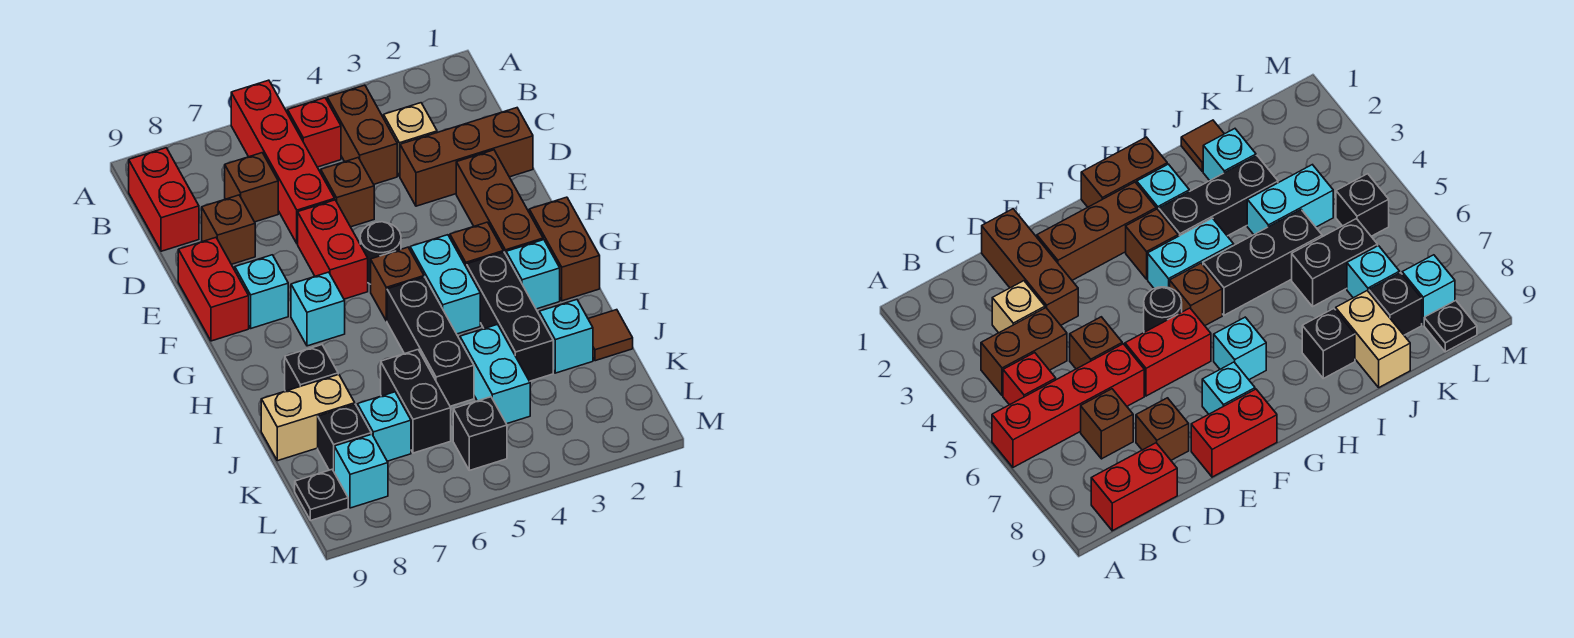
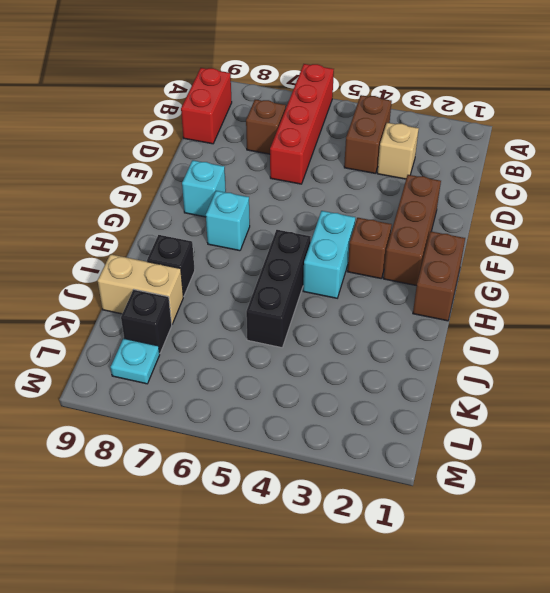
cyan plate L8 level 1 -> cyan brick L8 level 1
none -> red brick B5 level 1
none -> brown brick D1:D3 level 1
none -> brown brick D5 level 1
none -> brown brick D8 level 1

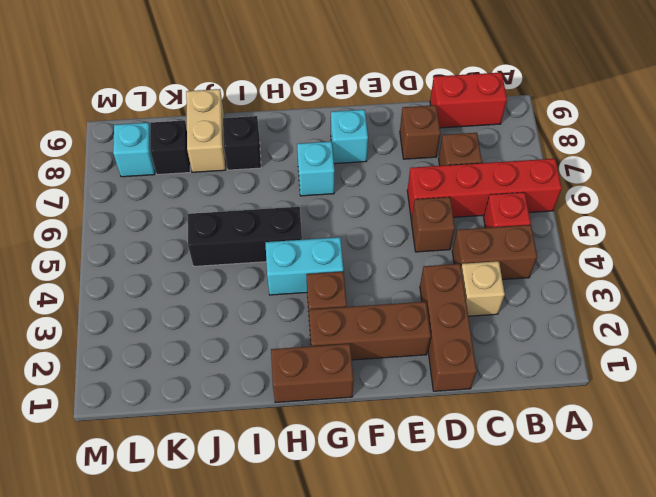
none -> red brick E6:F6 level 1
none -> red brick E9:F9 level 1
none -> black round brick F5 level 1
none -> brown brick G5 level 1

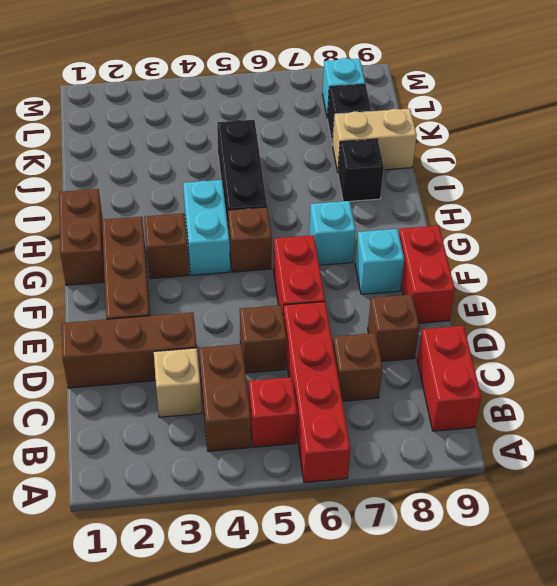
none -> black round brick F5 level 1
none -> cyan brick H2 level 1
none -> black brick H3:J3 level 1
none -> brown tile J1 level 1

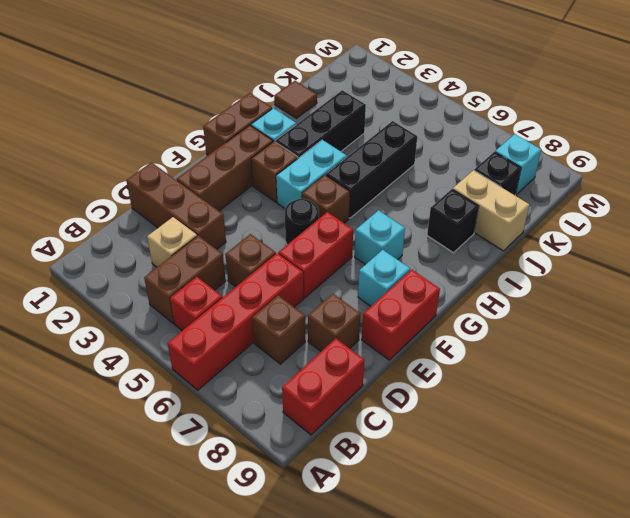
none -> cyan brick J2 level 1
none -> cyan brick J4:K4 level 1
none -> black brick J6:K6 level 1
none -> cyan brick K7 level 1

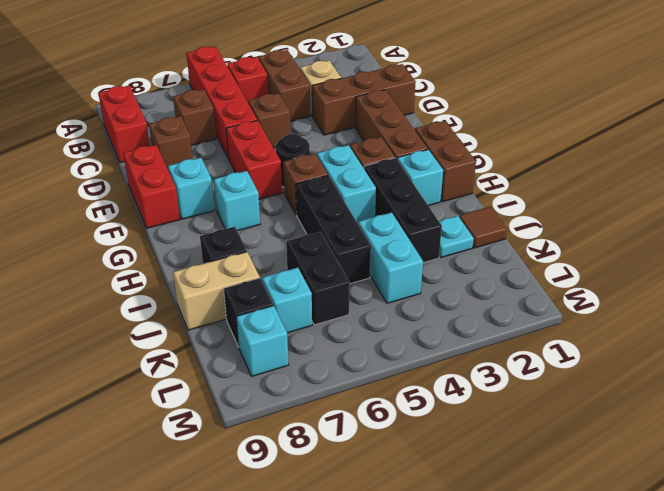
cyan plate J2 level 1 -> cyan brick J2 level 1
none -> black brick L5 level 1
none -> black plate L9 level 1

